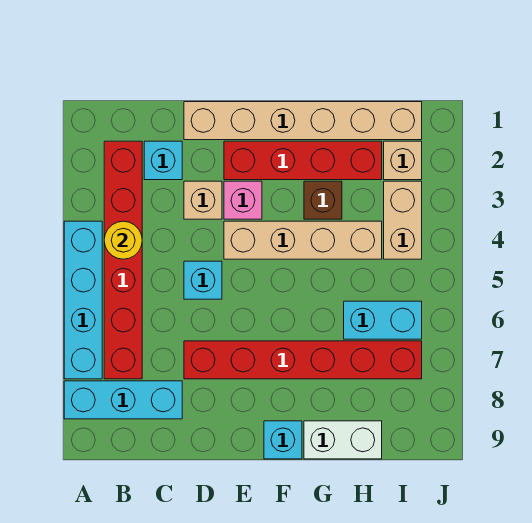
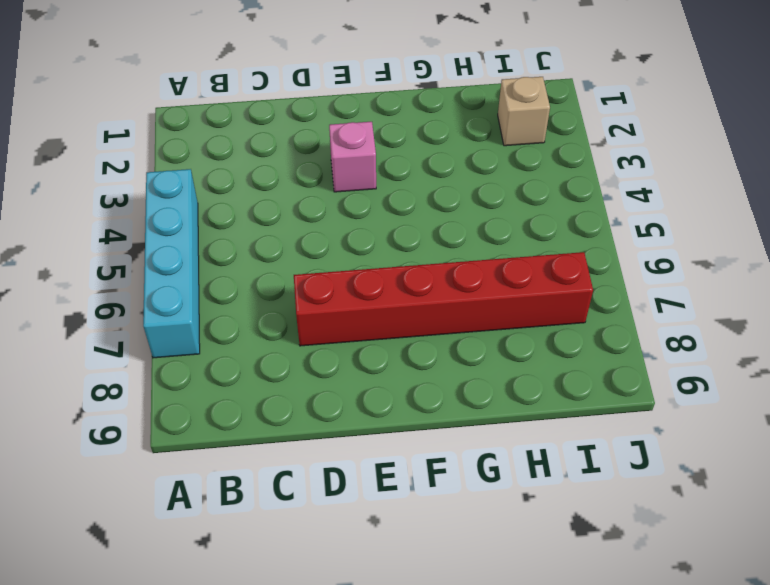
none -> cyan brick A8:C8 level 1
none -> red brick B2:B7 level 1
none -> cyan brick C2 level 1

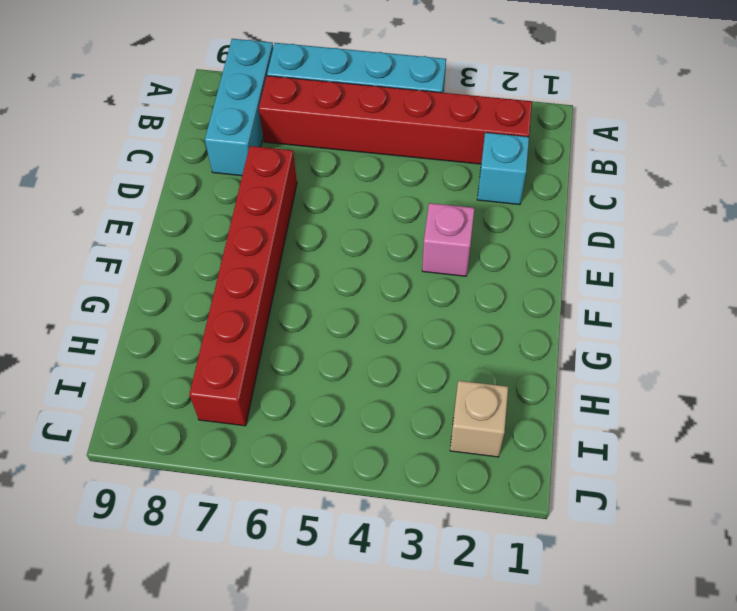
none -> tan brick D1:I1 level 1
none -> tan brick D3 level 1
none -> cyan brick D5 level 1

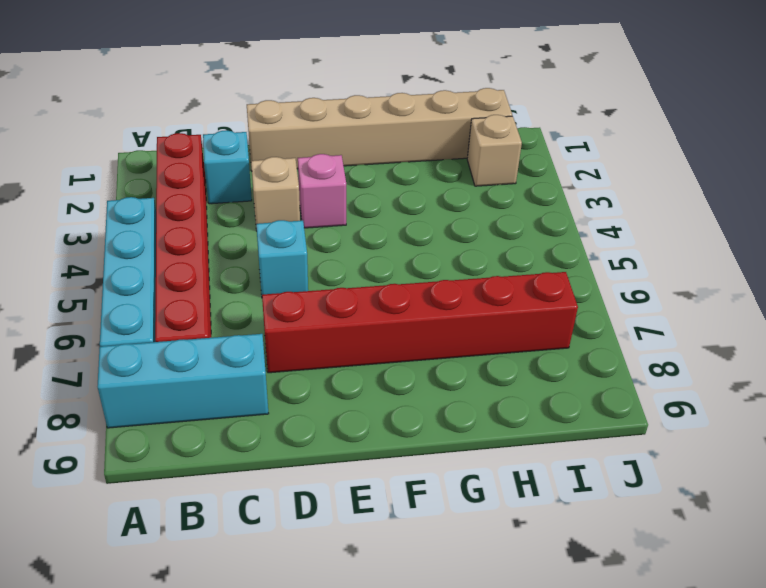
none -> red brick E2:H2 level 1
none -> tan brick E4:H4 level 1
none -> cyan brick F9 level 1

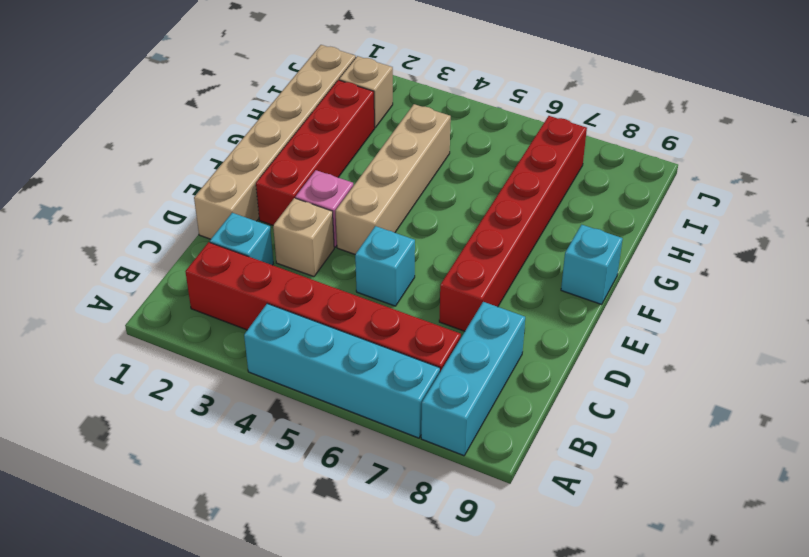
none -> brown brick G3 level 1
none -> white brick G9:H9 level 1
none -> cyan brick H6:I6 level 1

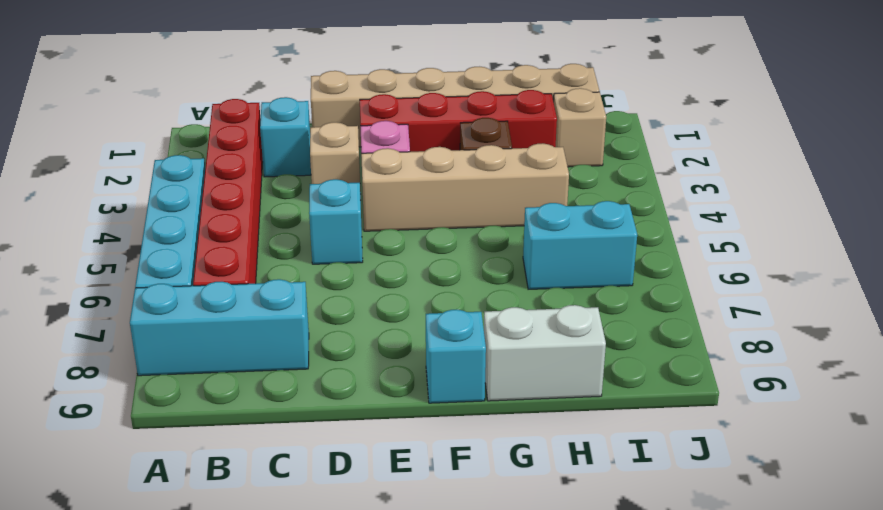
none -> red brick D7:I7 level 1
none -> tan brick I3:I4 level 1
none -> yellow round brick B4 level 2

